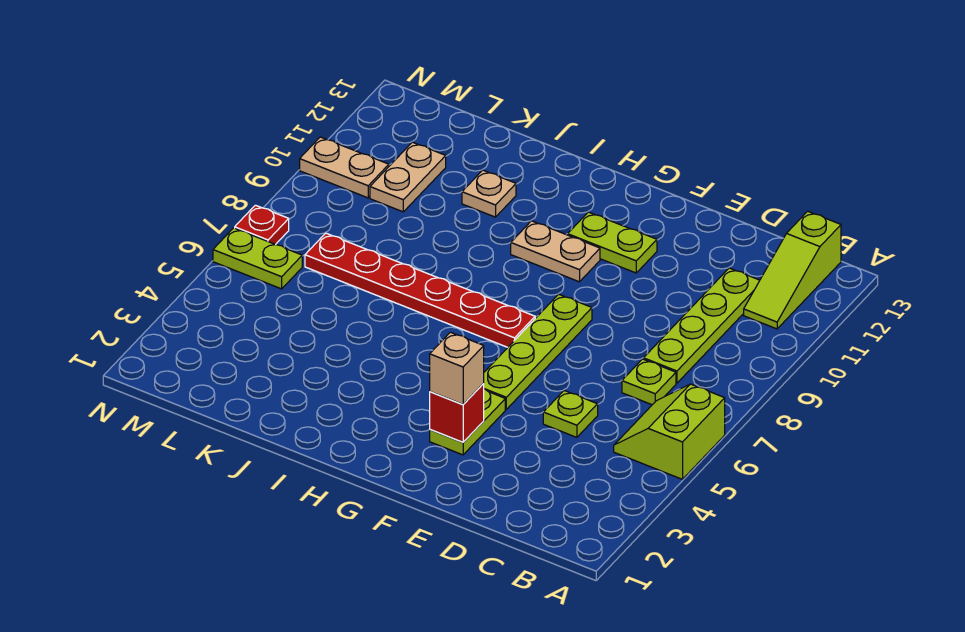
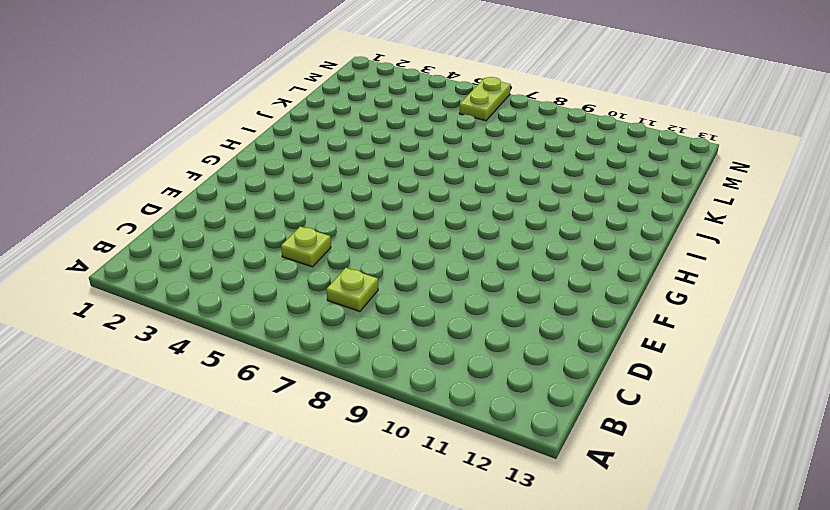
none -> lime slope A5:B6 level 1 top A
none -> lime slope B11:B13 level 1 top 13
none -> lime plate C8:C11 level 1

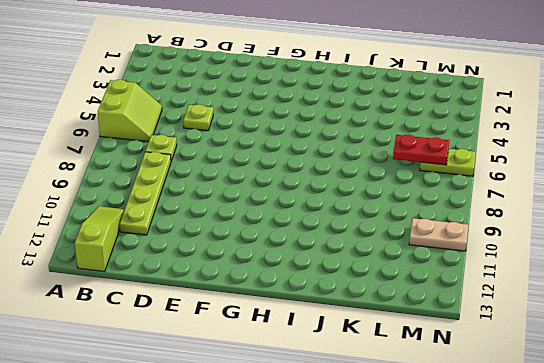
red plate L6:M6 level 2 -> none
none -> lime plate F3:F4 level 1
none -> lime plate F5:F8 level 1
none -> lime plate F11:G11 level 1

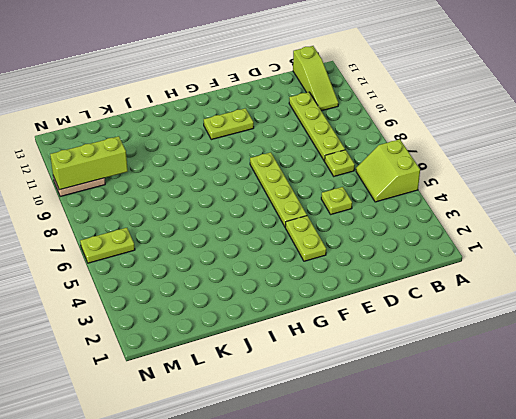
lime brick L10:N10 level 2 -> none
none -> red plate G7:L7 level 1
none -> tan plate G10:H10 level 1
none -> tan plate J11 level 1

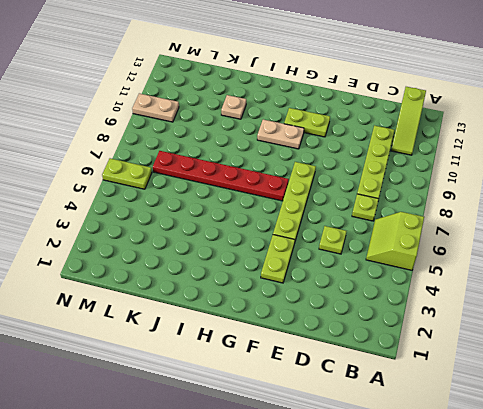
none -> tan plate L10:L11 level 1
none -> red plate N7 level 1
none -> red brick F3 level 2

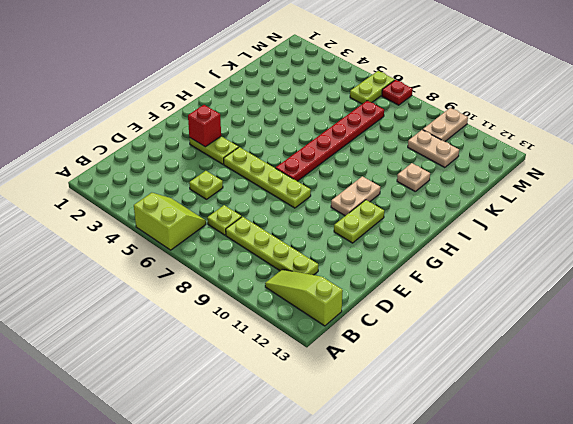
none -> tan brick F3 level 3

